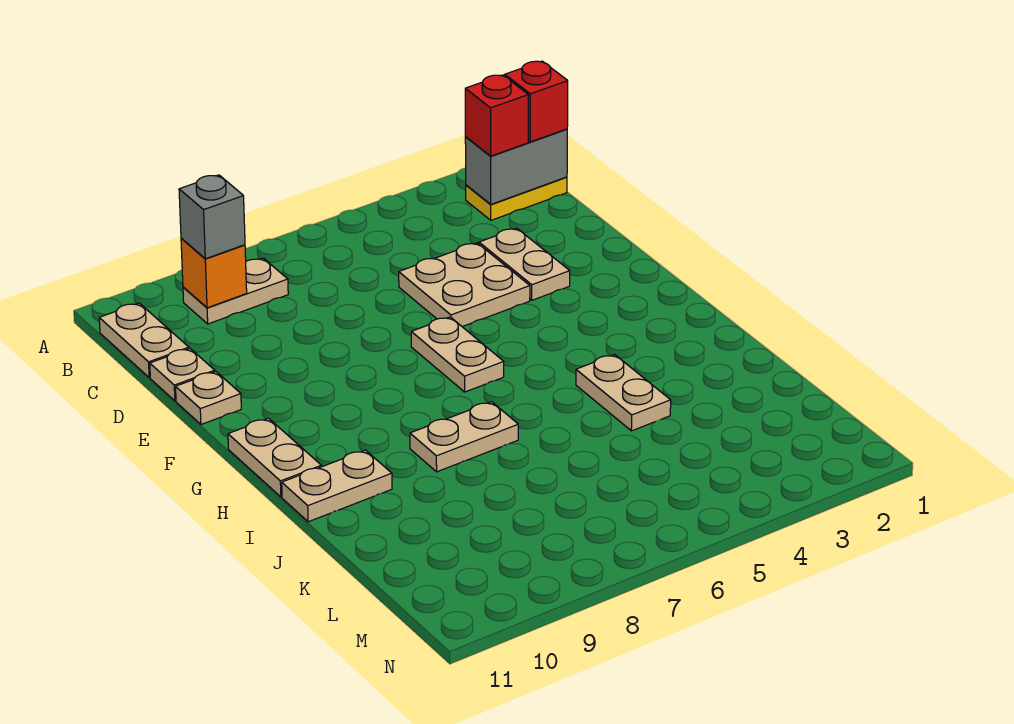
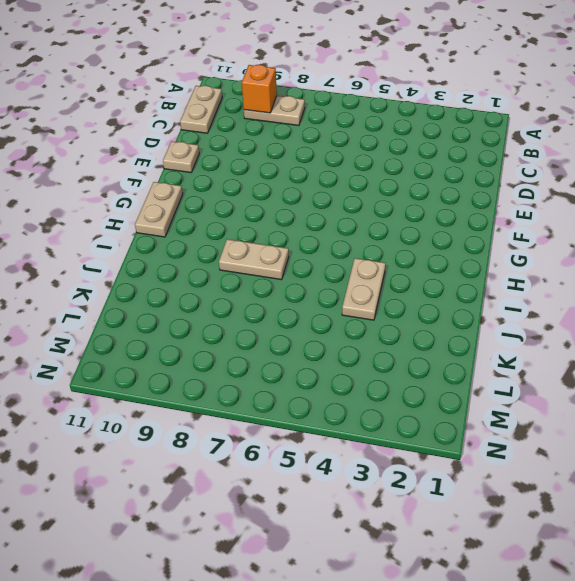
none -> yellow plate B1:B2 level 1
none -> tan plate D3:E3 level 1
none -> tan plate D4:E5 level 1

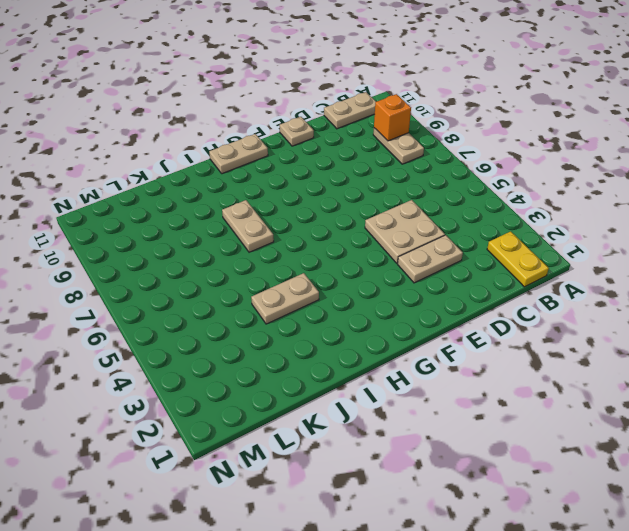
none -> tan plate D11 level 1
none -> tan plate F6:G6 level 1
none -> tan plate I10:I11 level 1

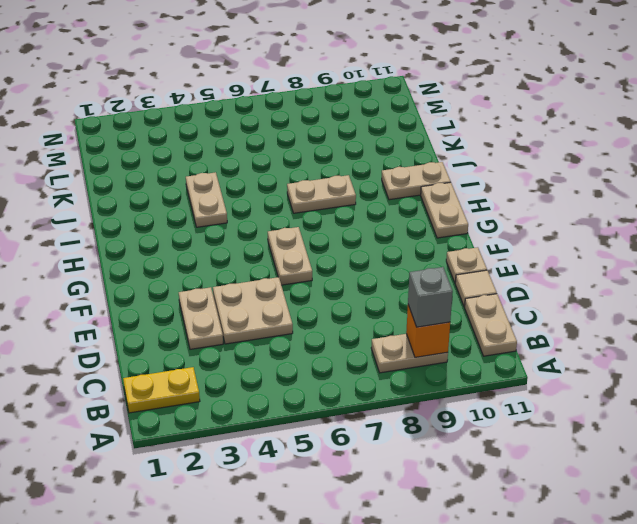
tan tile D11 level 1 -> tan plate D11 level 1
none -> grey brick B1:B2 level 2
none -> red brick B1 level 3
none -> red brick B2 level 3

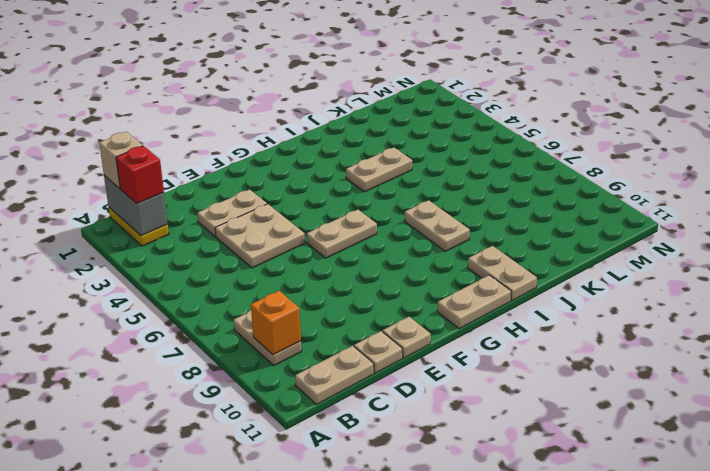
tan brick B1 level 3 -> red brick B1 level 3
none -> grey brick B9 level 3

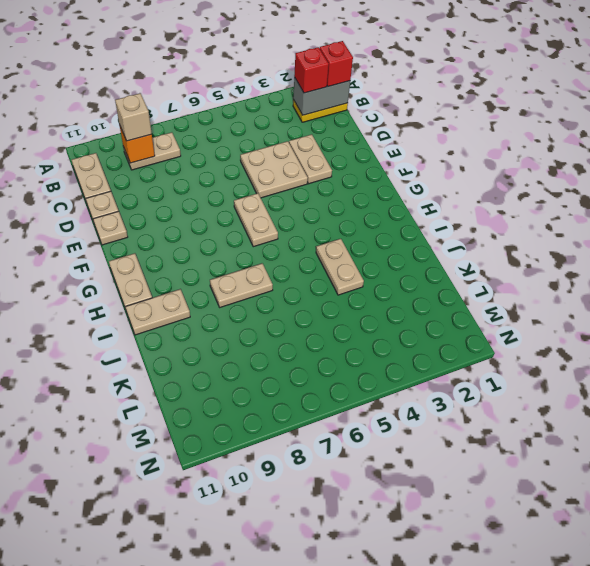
tan brick B9 level 3 -> grey brick B9 level 3

